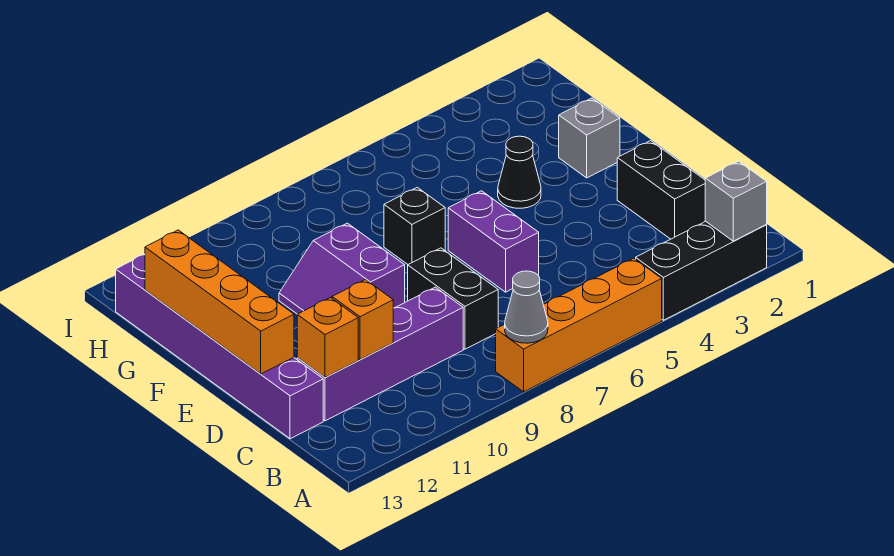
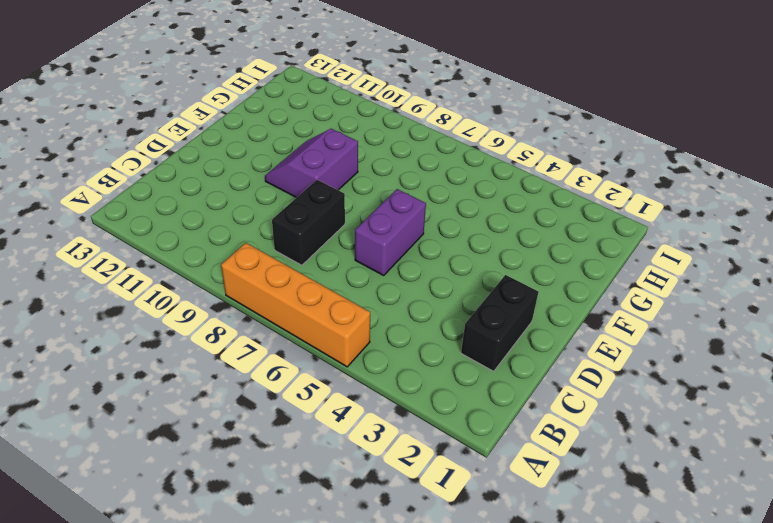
none -> black brick A2:A4 level 1
none -> purple brick C9:C12 level 1
none -> purple brick C13:H13 level 1

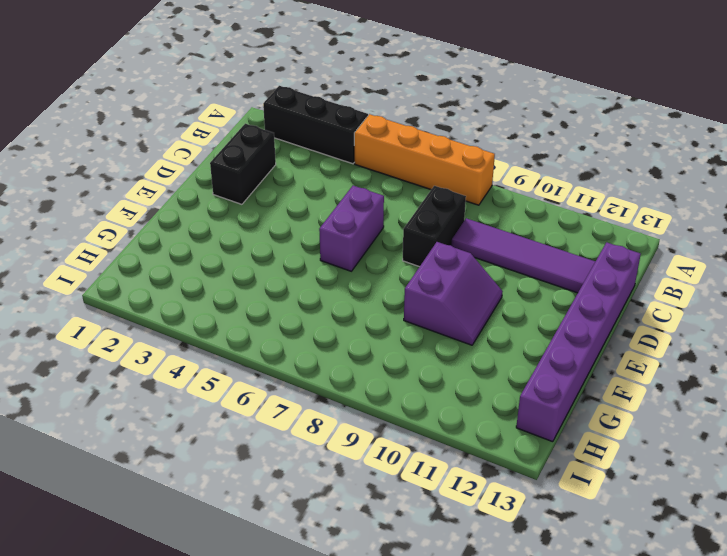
purple tile C9:C12 level 1 -> purple brick C9:C12 level 1
none -> grey brick F2 level 1
none -> black cone F4 level 1
none -> black brick F7 level 1

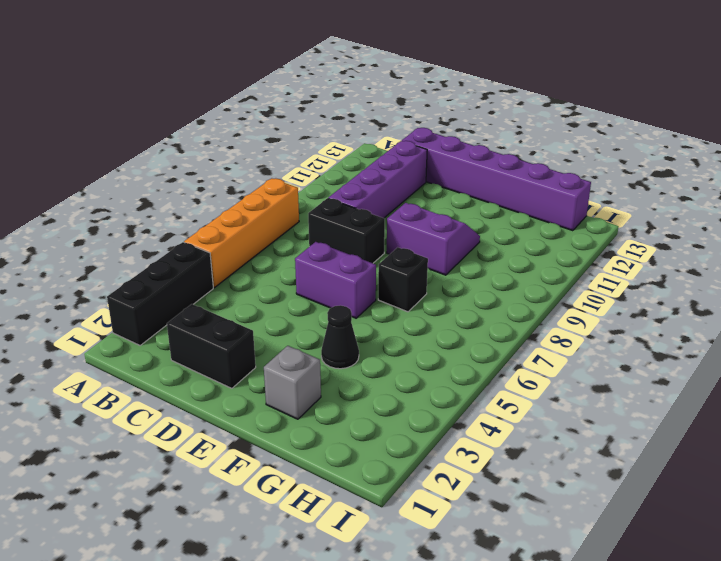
none -> grey brick A2 level 2
none -> grey cone A8 level 2
none -> orange brick C11 level 2

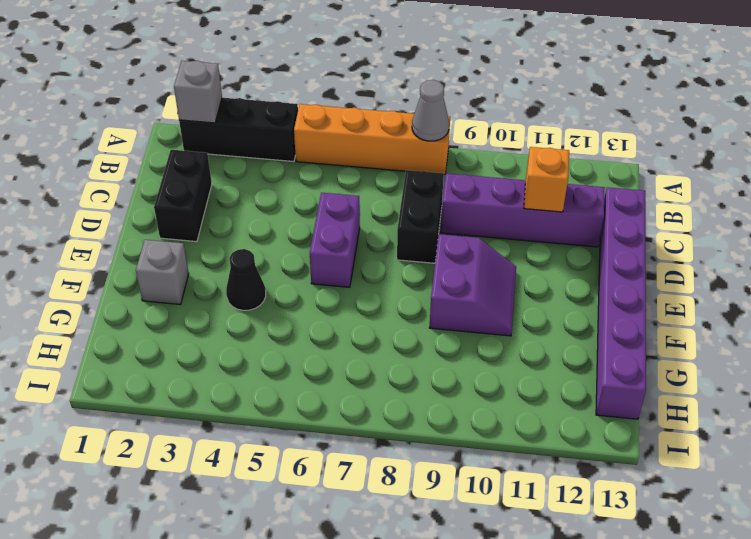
none -> black brick F7 level 1
none -> orange brick C12 level 2
none -> orange brick D13:G13 level 2

